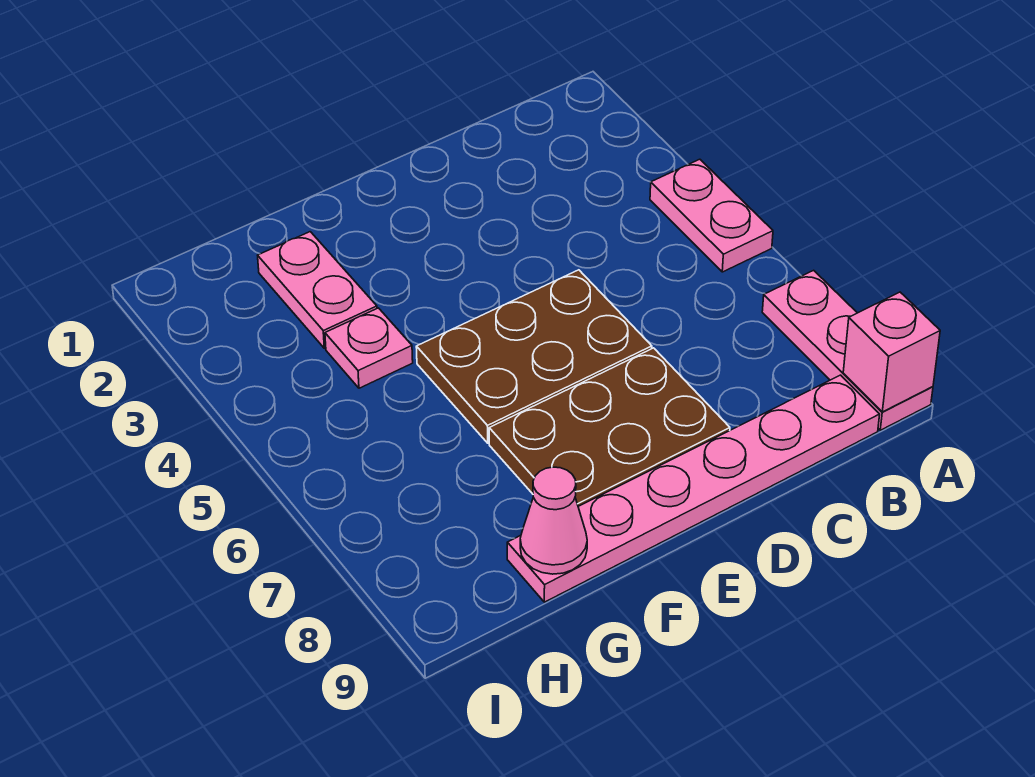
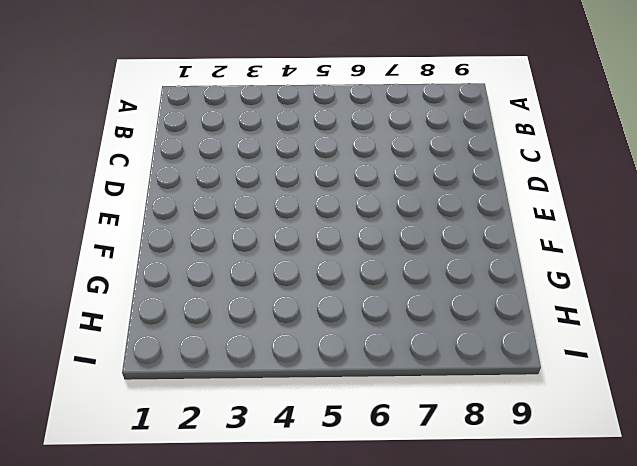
none -> pink plate A4:A5 level 1
none -> pink plate A7:A9 level 1

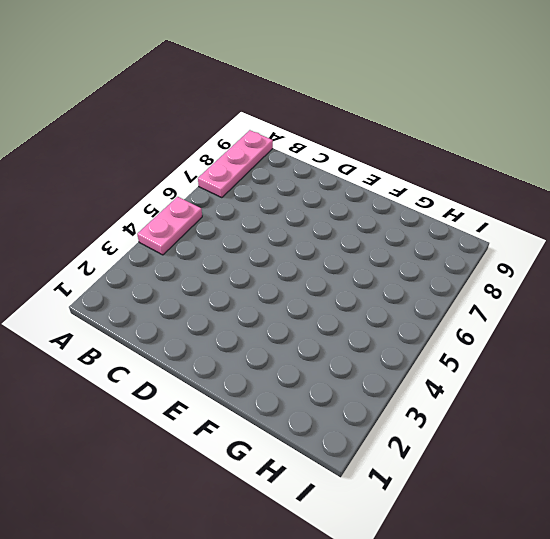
none -> pink plate B9:G9 level 1
none -> brown plate D5:F6 level 1

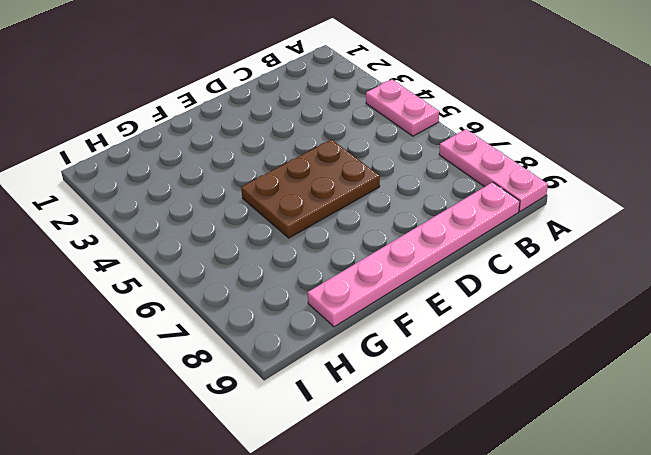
none -> brown plate D7:F8 level 1
none -> pink plate G2:G3 level 1

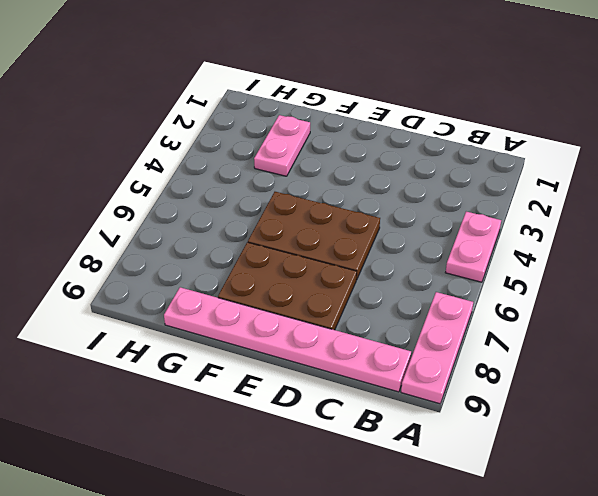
none -> pink plate G4 level 1
none -> pink brick A9 level 2

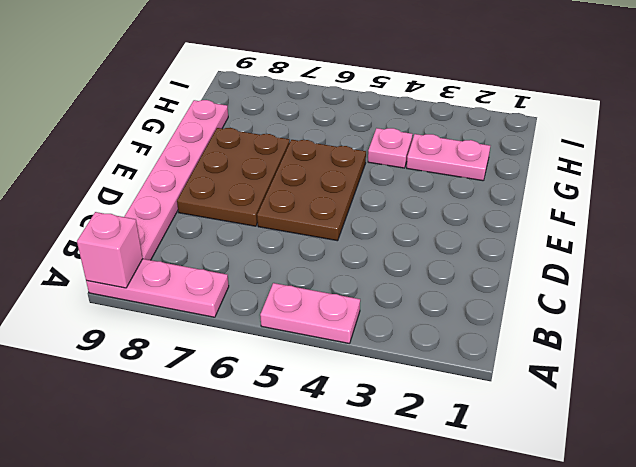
none -> pink cone G9 level 2

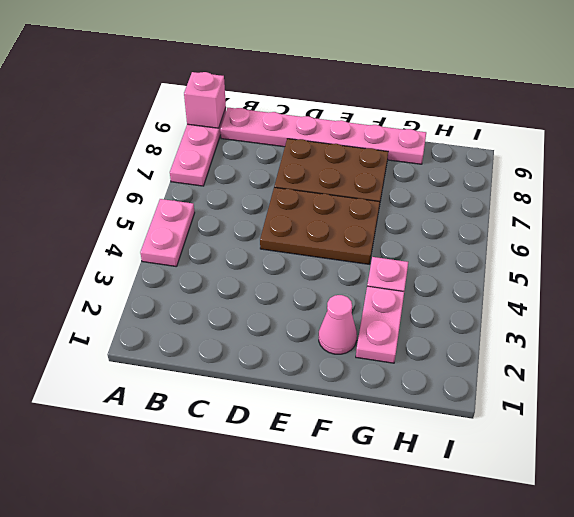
pink cone F2 level 1 -> pink cone G9 level 2

